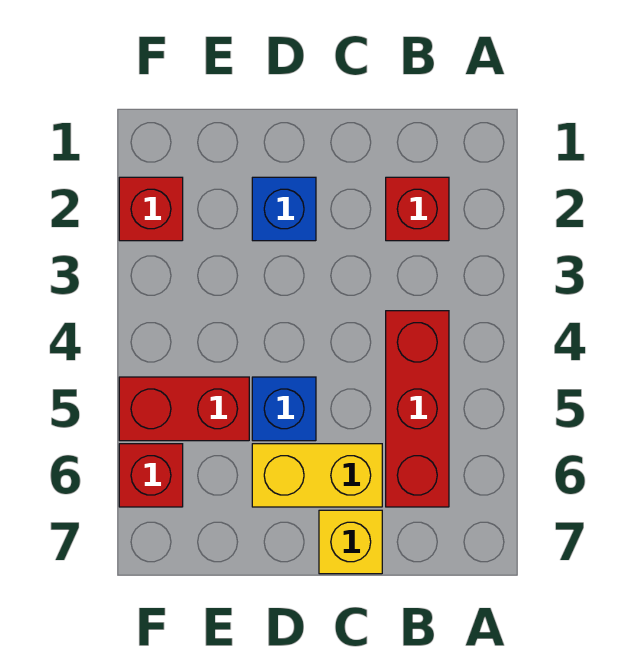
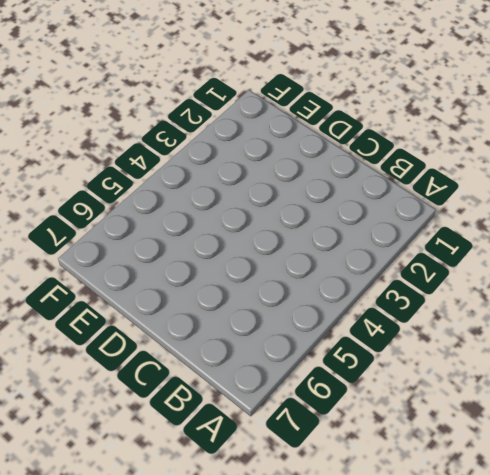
none -> red brick B2 level 1
none -> red brick B4:B6 level 1

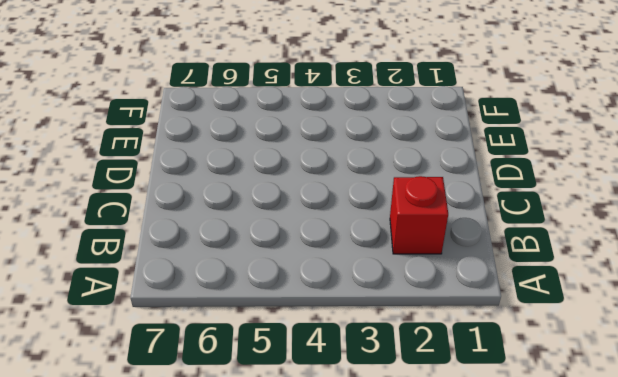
none -> red brick B4:B6 level 1
none -> yellow brick C6:D6 level 1

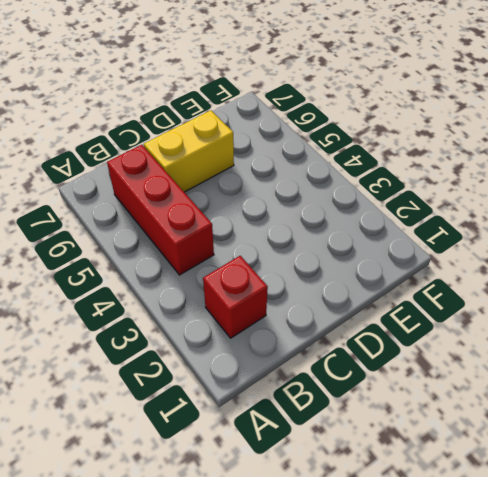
none -> yellow brick C7 level 1
none -> blue brick D2 level 1

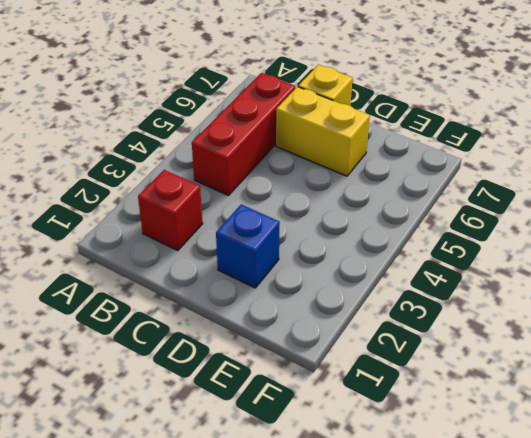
none -> blue brick D5 level 1
none -> red brick E5:F5 level 1

